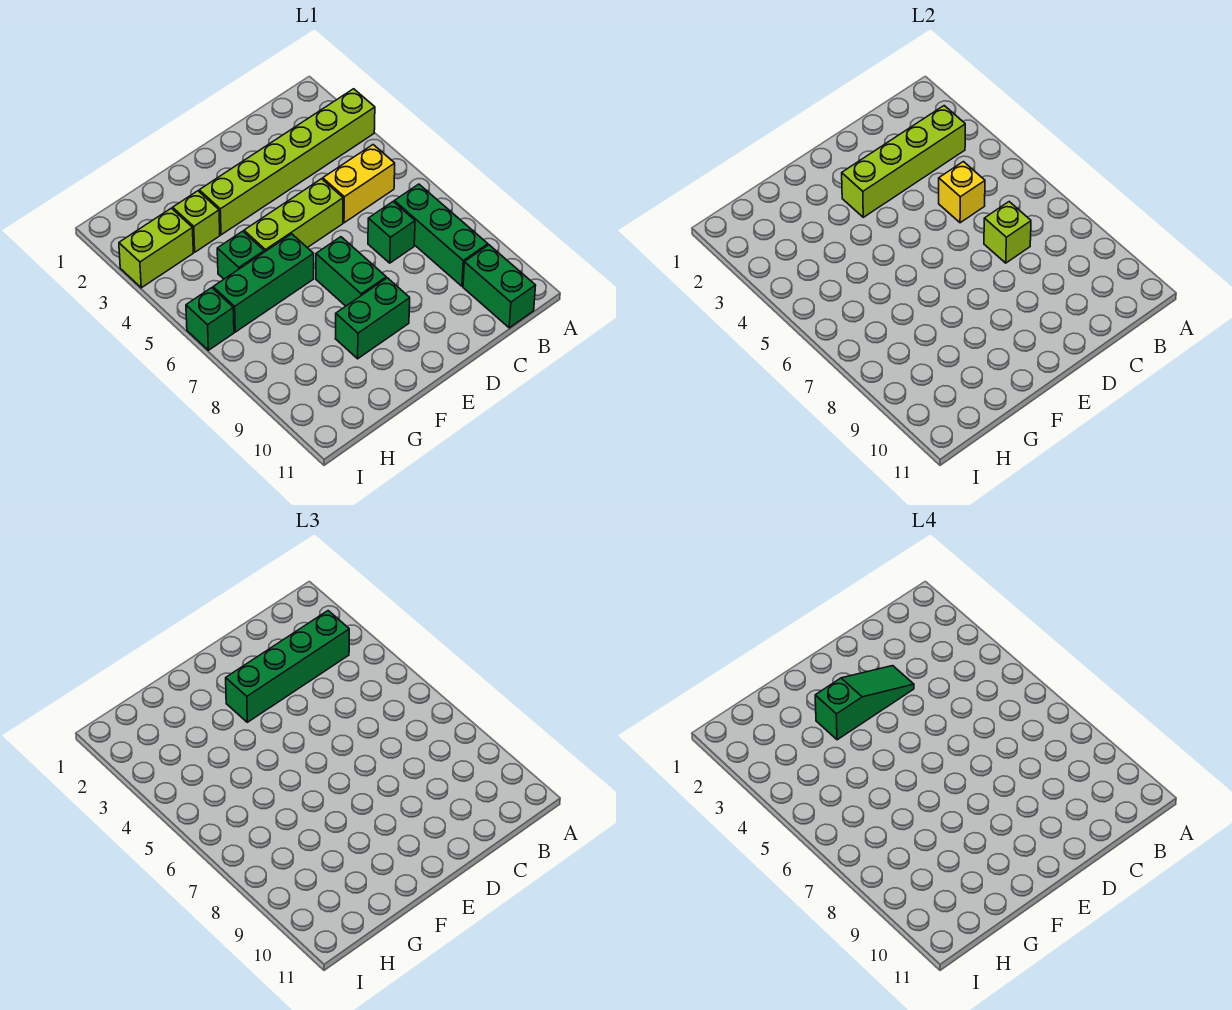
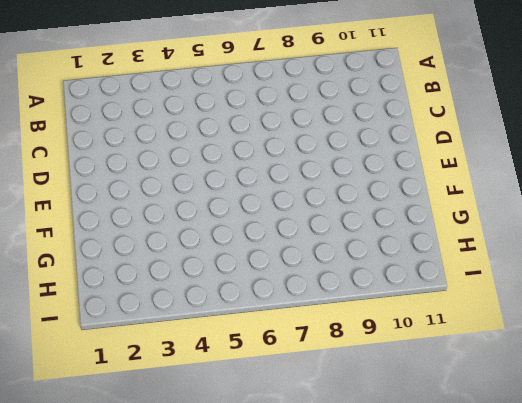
none -> lime brick A3:F3 level 1
none -> yellow brick B5:C5 level 1
none -> green brick B7:B9 level 1

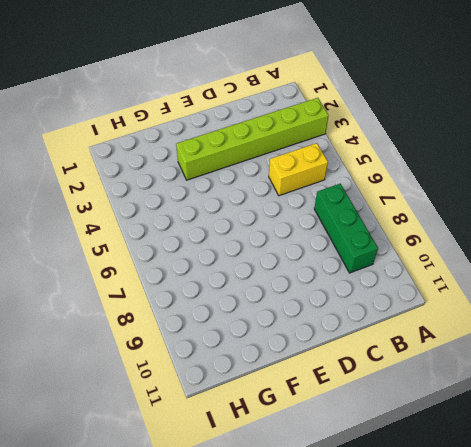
none -> green brick B10:B11 level 1
none -> green brick C7 level 1
none -> lime brick D5:F5 level 1

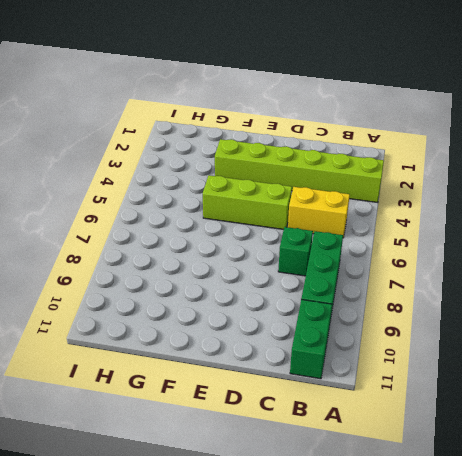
none -> green brick E7:E8 level 1
none -> green brick E9:F9 level 1
none -> green brick F6:H6 level 1

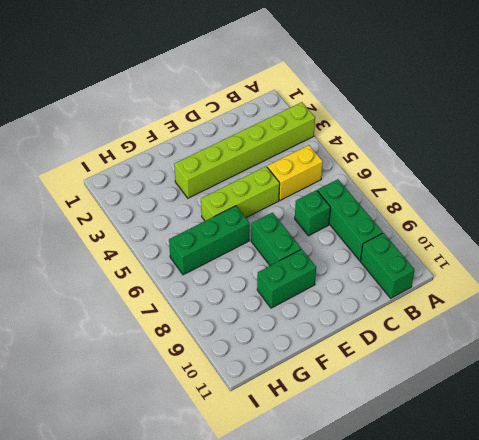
none -> lime brick G3 level 1
none -> green brick G5 level 1
none -> lime brick H3:I3 level 1

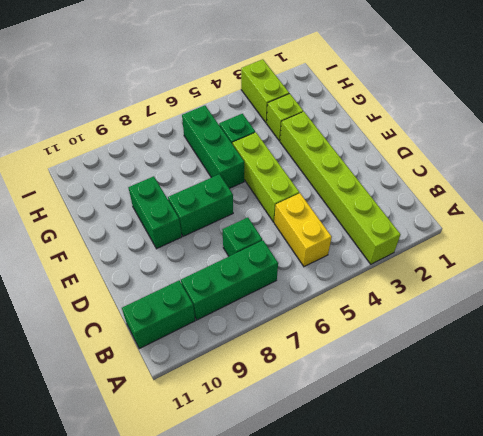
none -> green brick I6 level 1
none -> lime brick B3:E3 level 2
none -> yellow brick C5 level 2

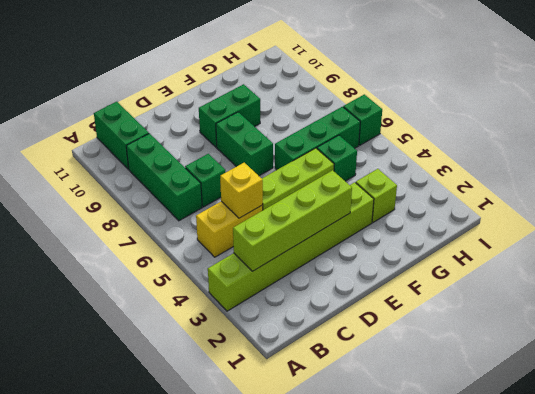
none -> lime brick H3:I3 level 1
none -> lime brick C7 level 2
none -> green brick B3:E3 level 3

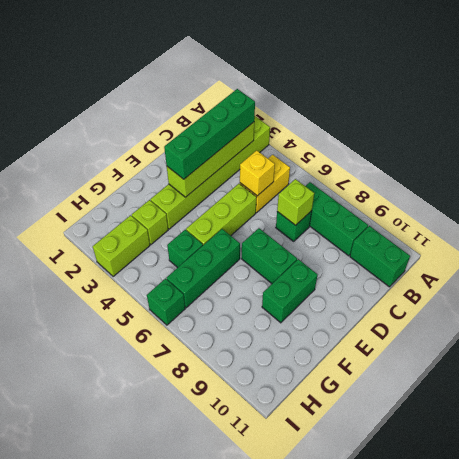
none -> green slope D3:F3 level 4 top F

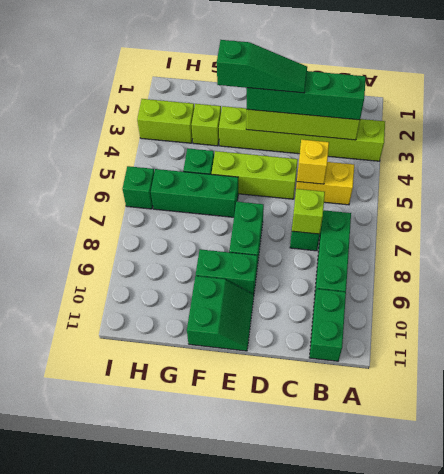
green slope E10:F11 level 1 top F -> none

